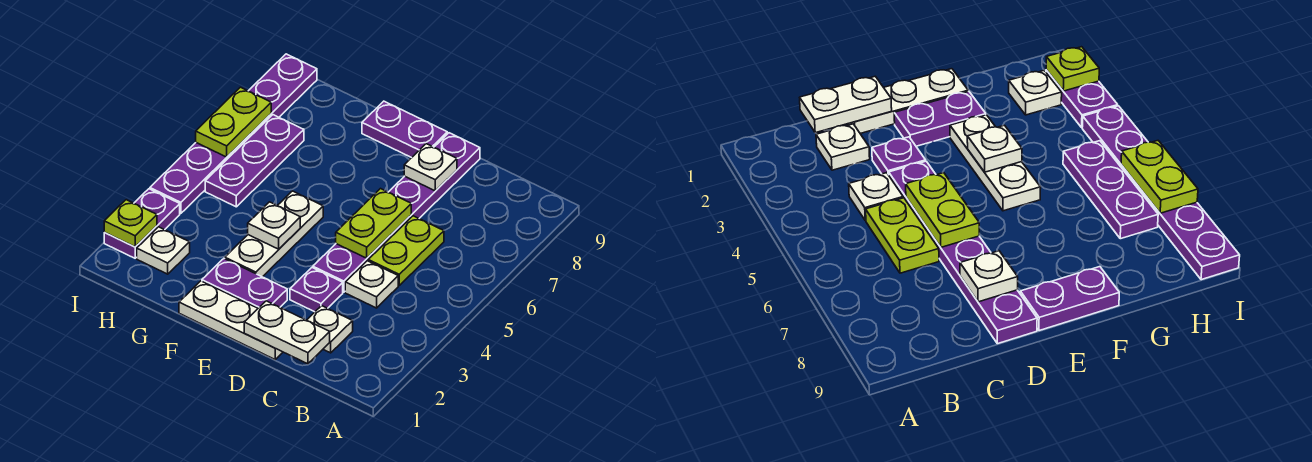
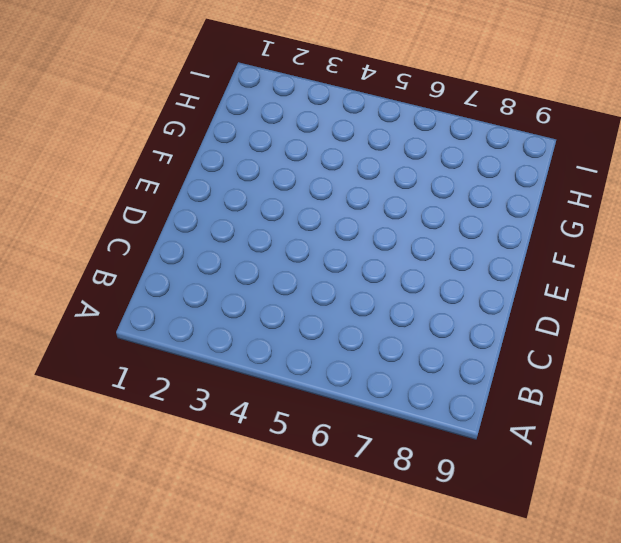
none -> white plate C2 level 1
none -> white plate C4 level 1
none -> lime plate C5:C6 level 1

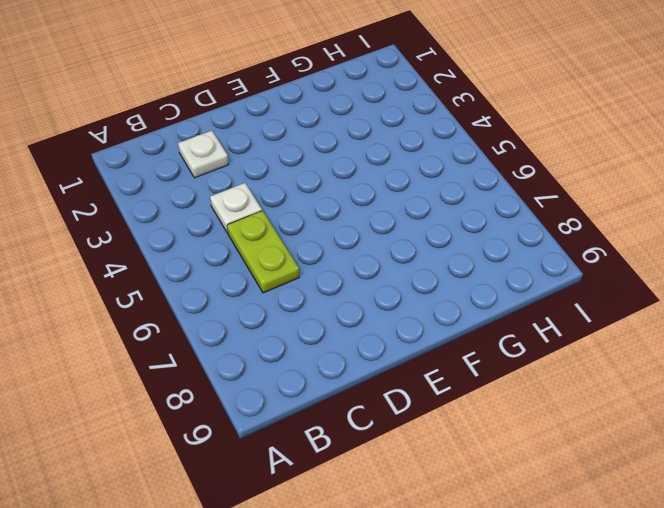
none -> white plate D1:F1 level 1
none -> purple plate D3 level 1
none -> purple plate D4:D9 level 1

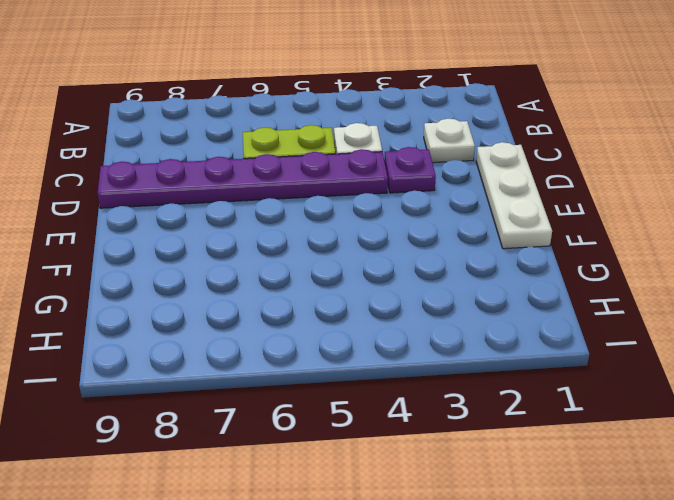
none -> purple plate E2:F2 level 1
none -> purple plate E9:F9 level 1
none -> white plate F3:F5 level 1

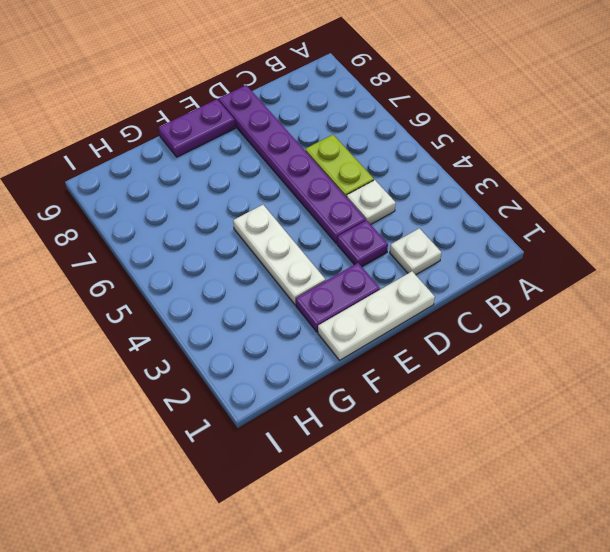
none -> white plate H2 level 1
none -> purple plate H5:H7 level 1
none -> purple plate I2:I3 level 1

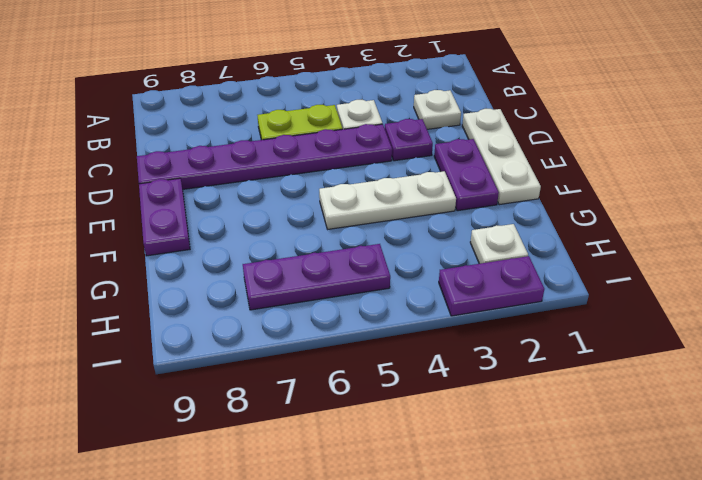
none -> purple plate I4:I9 level 1
none -> white plate C1:D1 level 2
none -> lime plate D5:D6 level 2

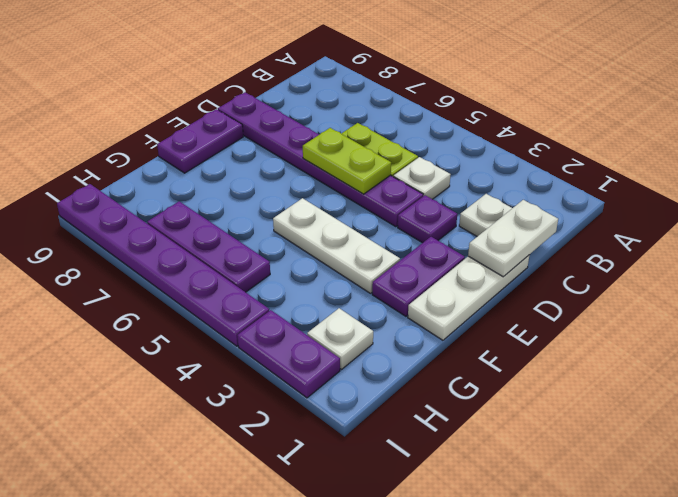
none -> white plate D8 level 2
none -> white plate F4 level 2
none -> lime plate I2 level 2

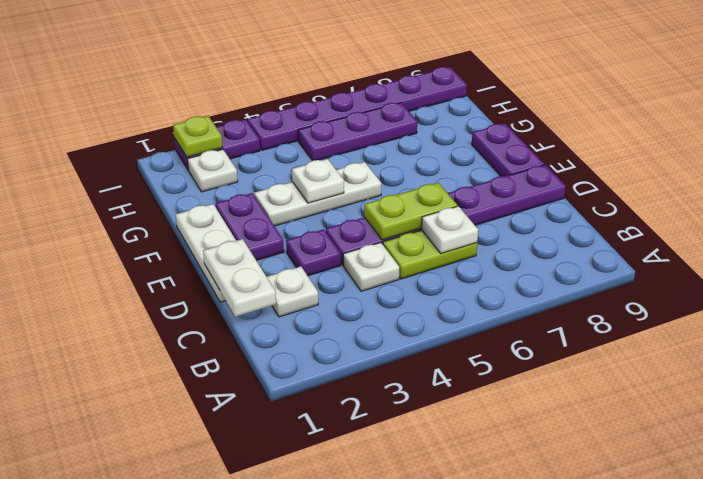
white plate C6 level 2 -> white plate D8 level 2
none -> lime plate I6:I7 level 2

